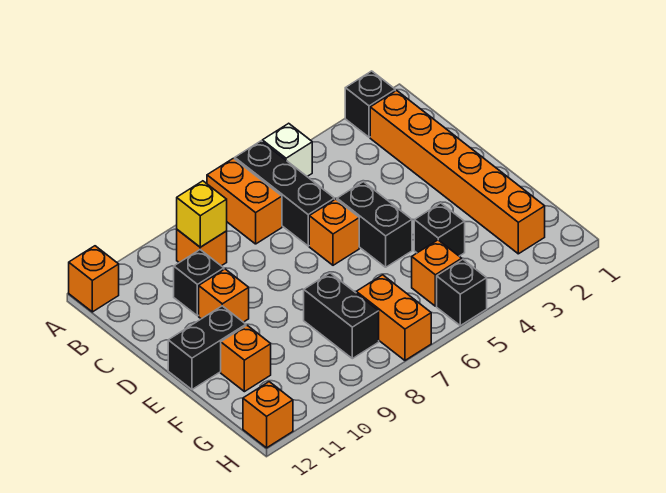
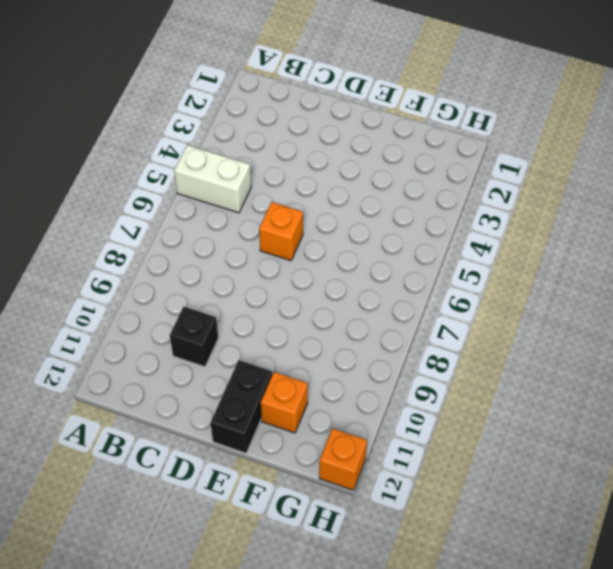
white brick A5:B5 level 1 -> white brick A5 level 1
none -> black brick A2 level 1
none -> black brick A6:C6 level 1
none -> orange brick A7:B7 level 1

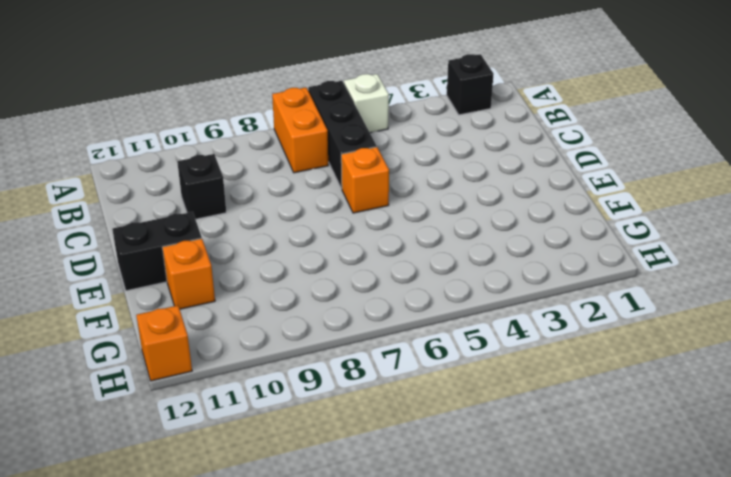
none -> orange brick A12 level 1
none -> orange brick B2:G2 level 1
none -> orange brick B9 level 1

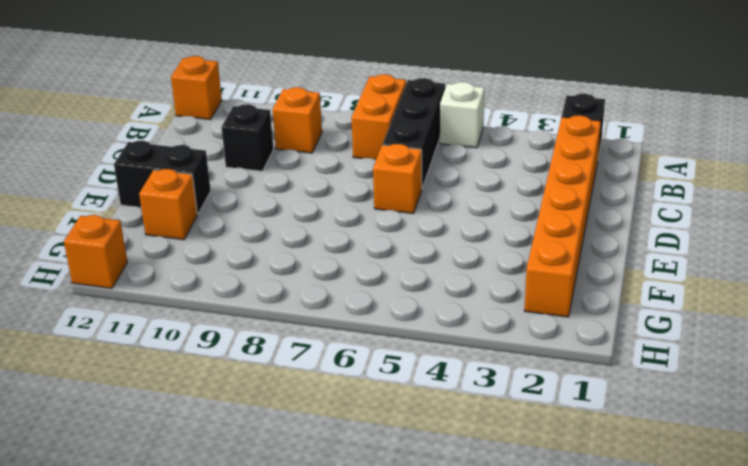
none -> black brick D5:E5 level 1
none -> orange brick D10 level 1
none -> black brick F4 level 1

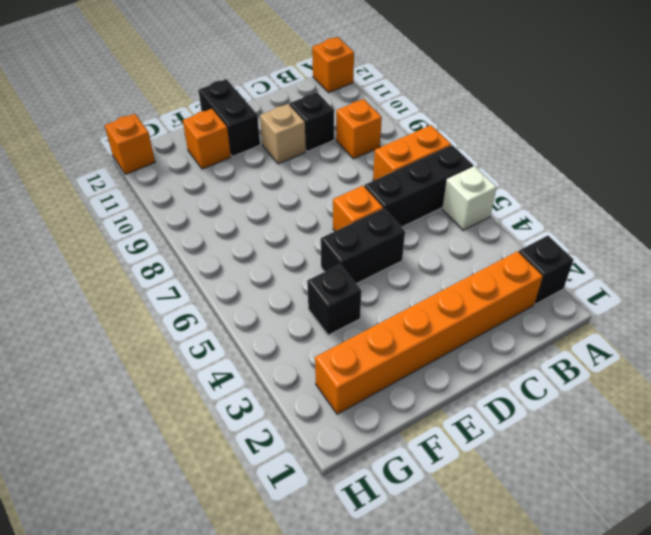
tan brick D10 level 1 -> orange brick D10 level 1
none -> black brick F8:G8 level 1
none -> orange brick G5 level 1
none -> orange brick G7:H7 level 1

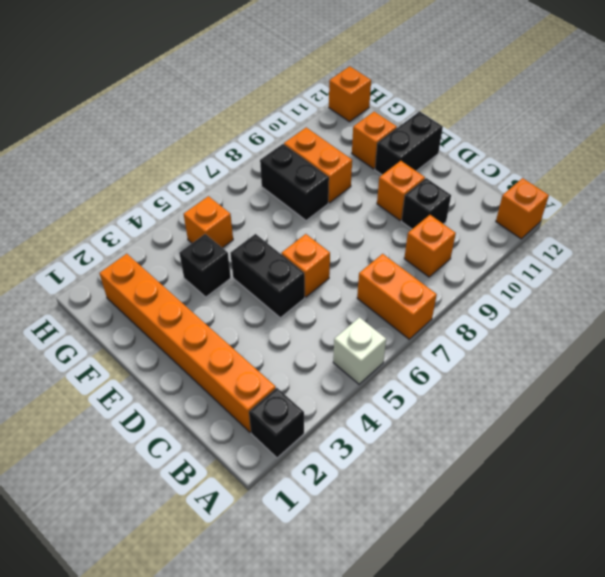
orange brick F9:G9 level 1 -> orange brick G7:H7 level 1
none -> black brick A6:C6 level 1
none -> black brick H5 level 1
none -> yellow brick B9 level 2

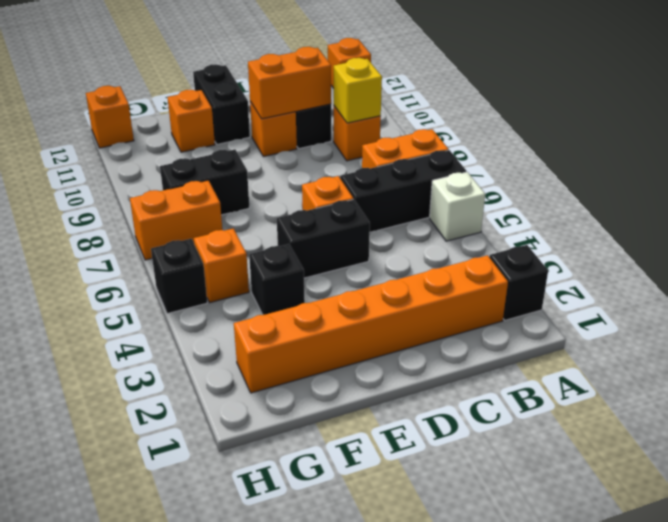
orange brick C10:D10 level 2 -> none

